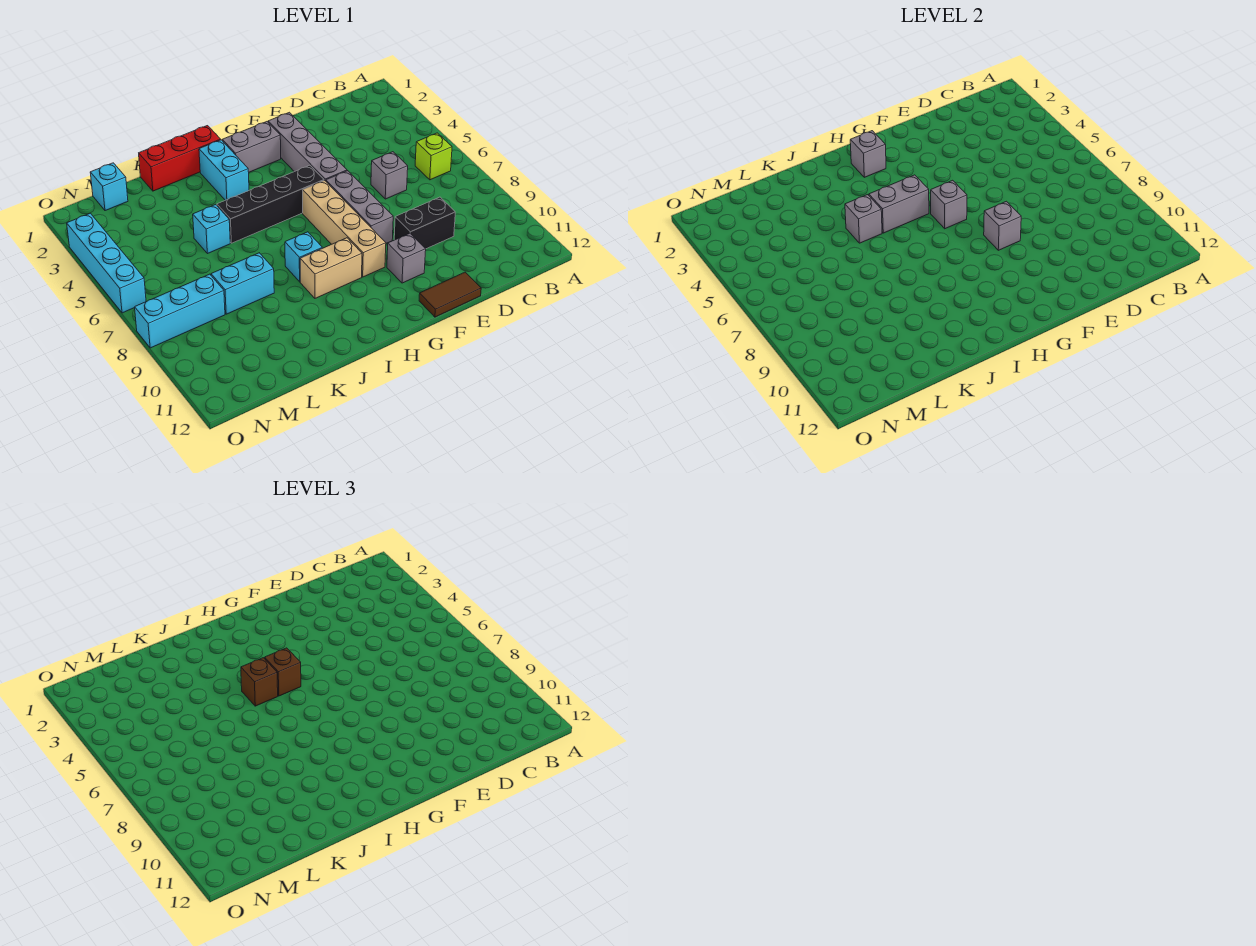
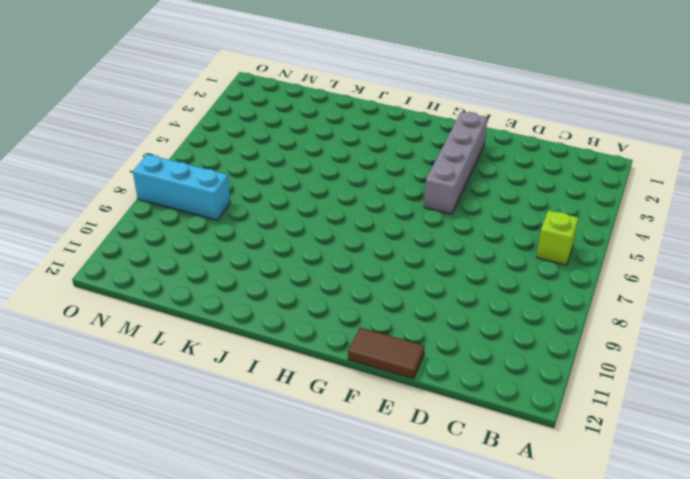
none -> grey brick D6 level 1
none -> black brick D9:E9 level 1
none -> grey brick F6:F8 level 1

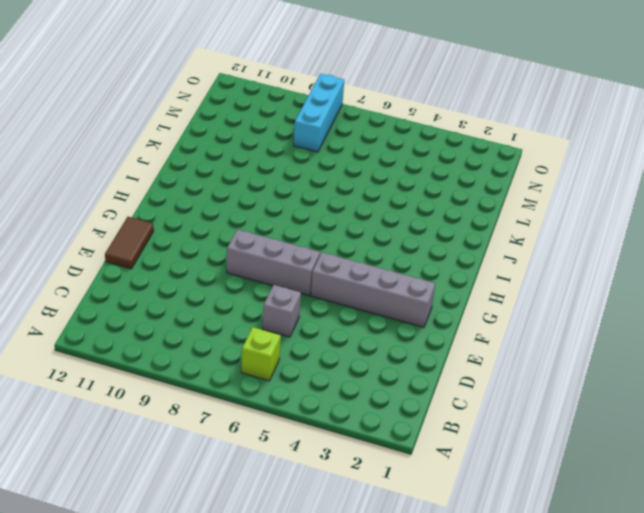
none -> black brick D9:E9 level 1
none -> grey brick F10 level 1
none -> grey brick G2:H2 level 1

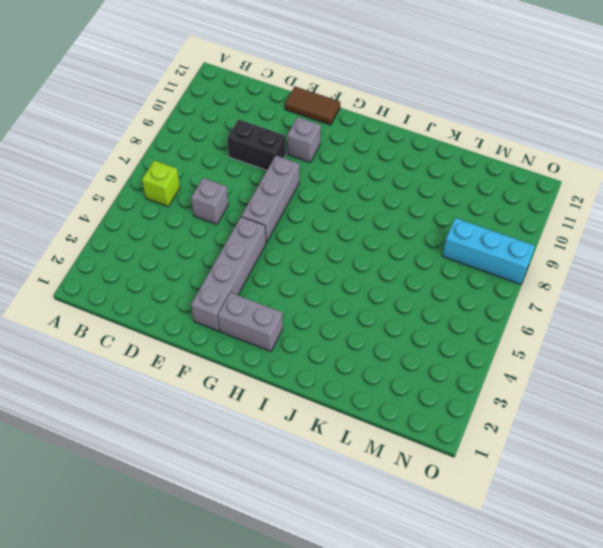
none -> black brick G5:J5 level 1
none -> tan brick G6:G9 level 1
none -> tan brick H9:I9 level 1

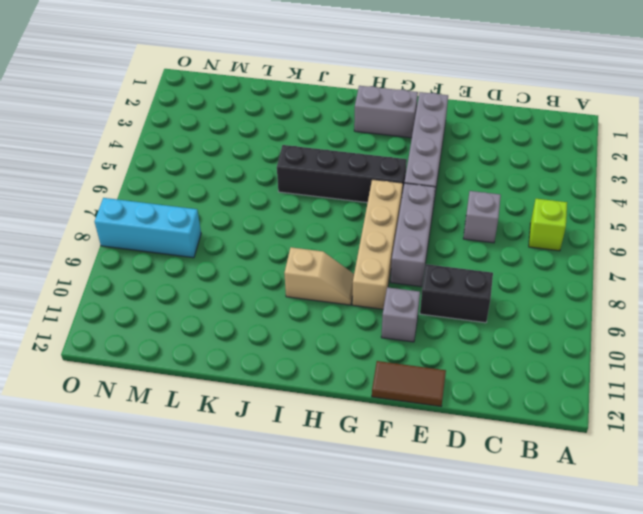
tan slope H9:I9 level 1 top I -> tan brick H9:I9 level 1
none -> red brick I1:K1 level 1
none -> cyan brick I2:I3 level 1
none -> cyan brick I8 level 1

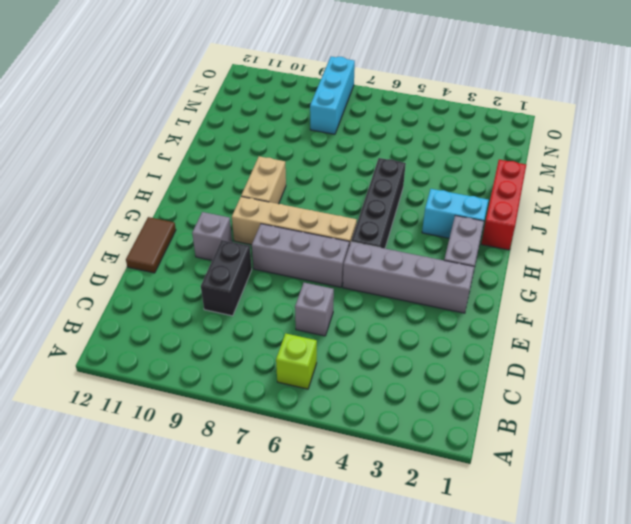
none -> cyan brick I8 level 1
none -> cyan brick K5 level 1
none -> cyan brick K8:L8 level 1

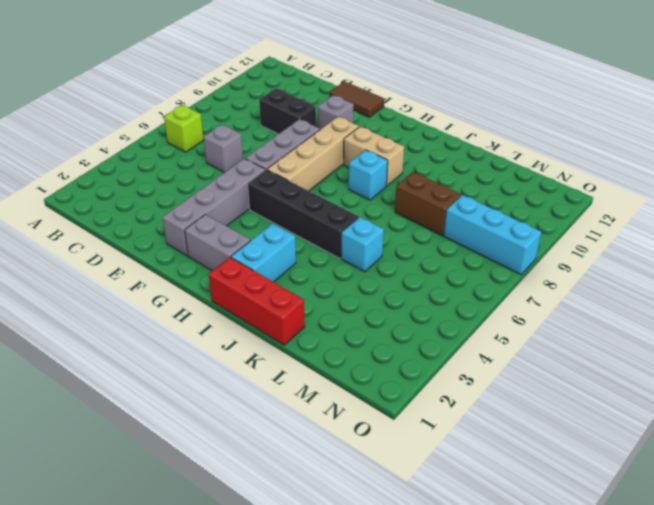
brown brick K8:L8 level 1 -> cyan brick K8:L8 level 1
none -> cyan brick M1 level 1
none -> cyan brick O3:O6 level 1
none -> grey brick F8 level 2

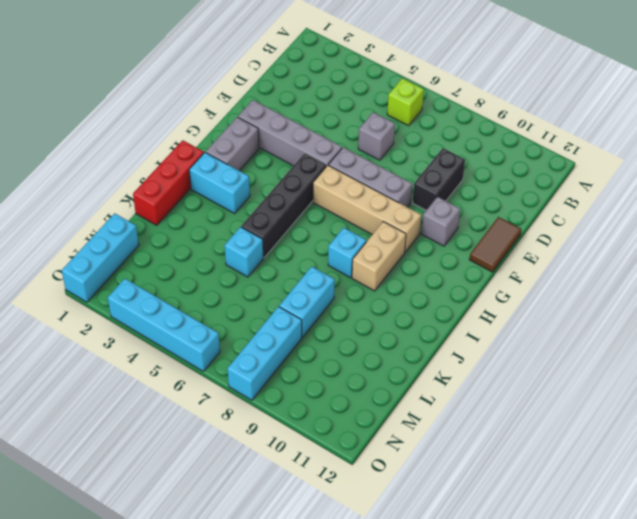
cyan brick M1:O1 level 1 -> cyan brick M1 level 1
none -> grey brick F8 level 2
none -> grey brick G6 level 2
none -> grey brick H2 level 2

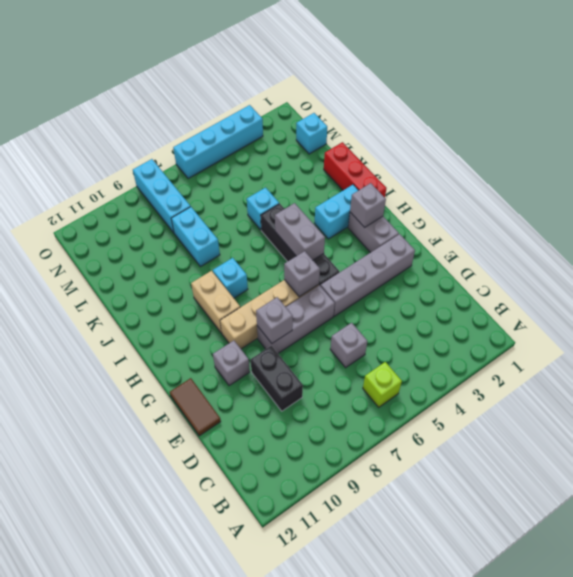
none -> grey brick J5 level 2
none -> brown brick H5 level 3
none -> brown brick I5 level 3

